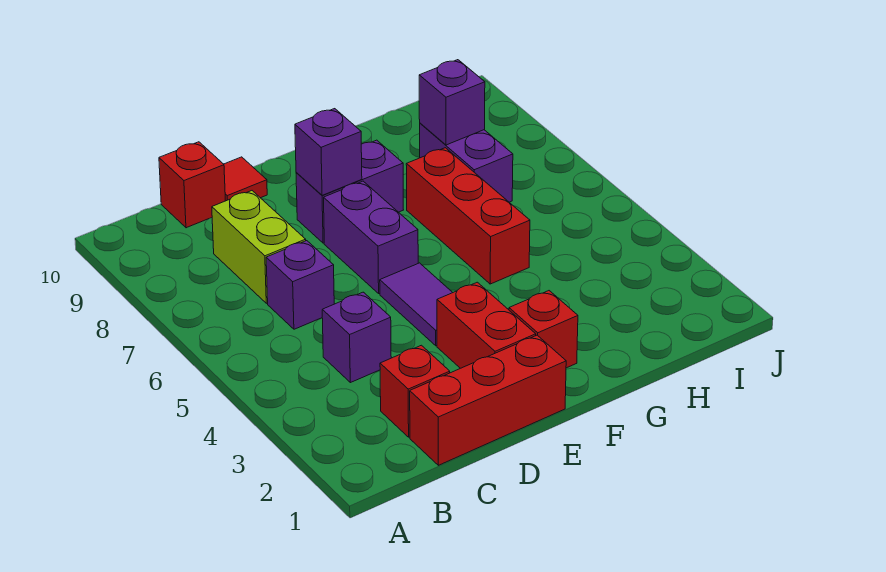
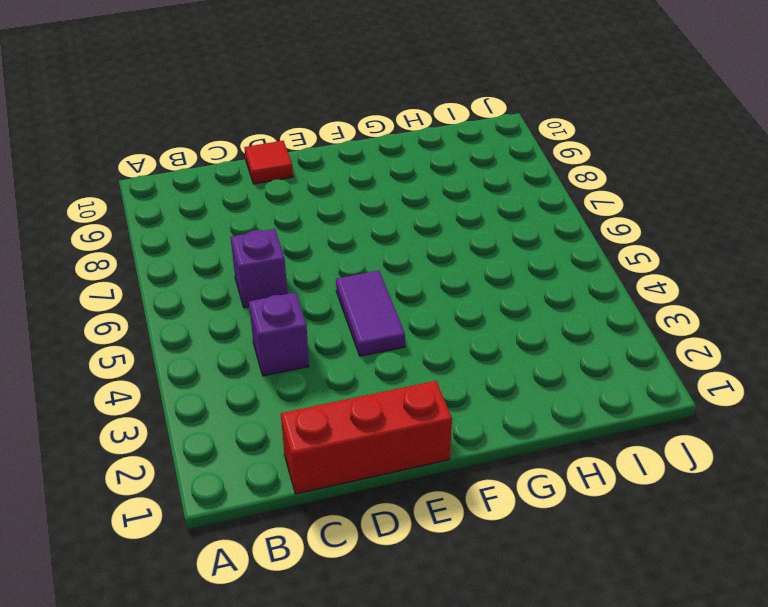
none -> red brick C2 level 1
none -> lime brick C7:C8 level 1
none -> red brick C10 level 1

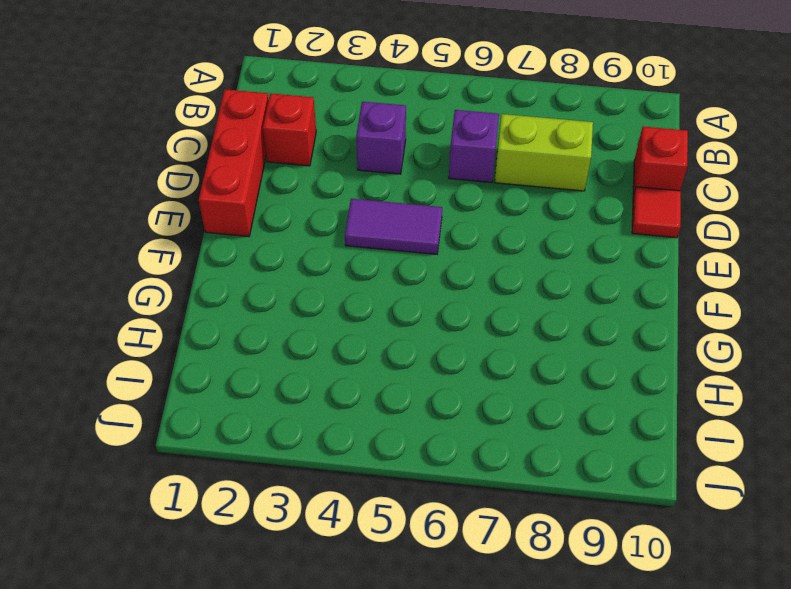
none -> red brick E2:E3 level 1
none -> purple brick E6:E7 level 1
none -> purple brick E8:F8 level 1

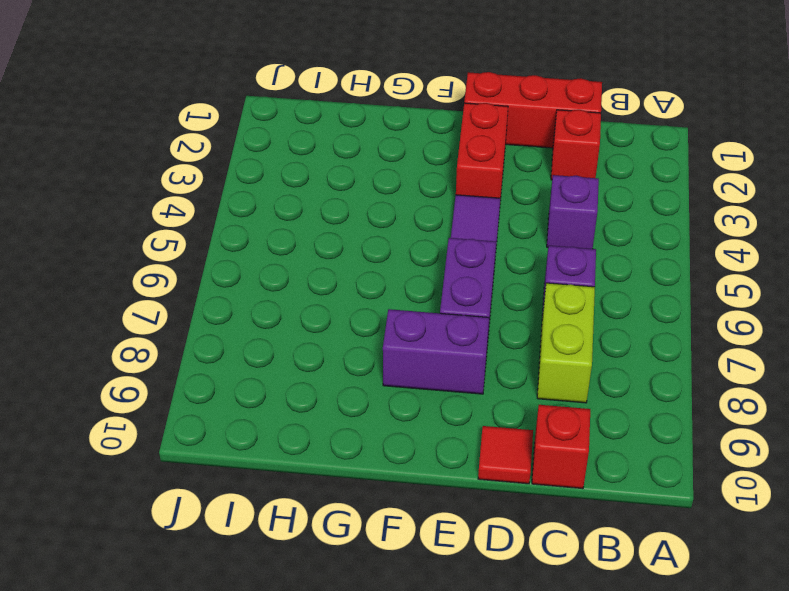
none -> red brick F2 level 1
none -> red brick G5:G7 level 1
none -> purple brick H7:H8 level 1

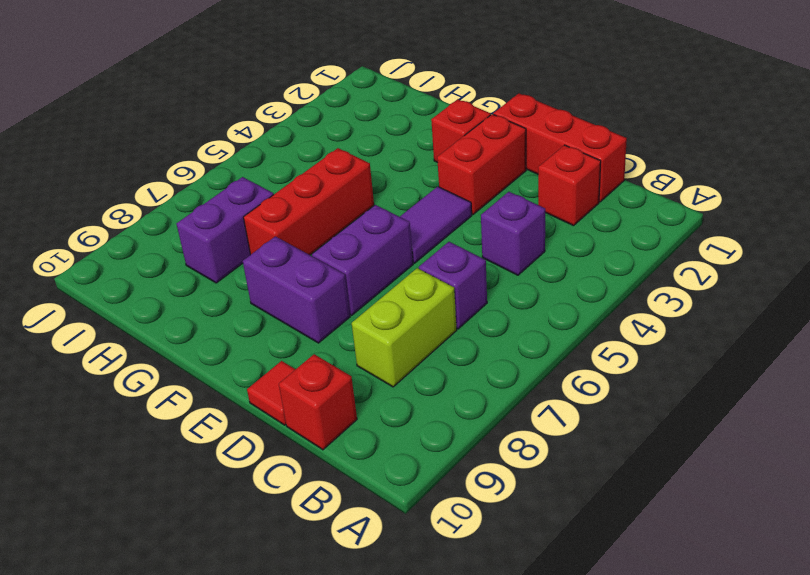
none -> purple brick E8 level 2
none -> purple brick H8 level 2

